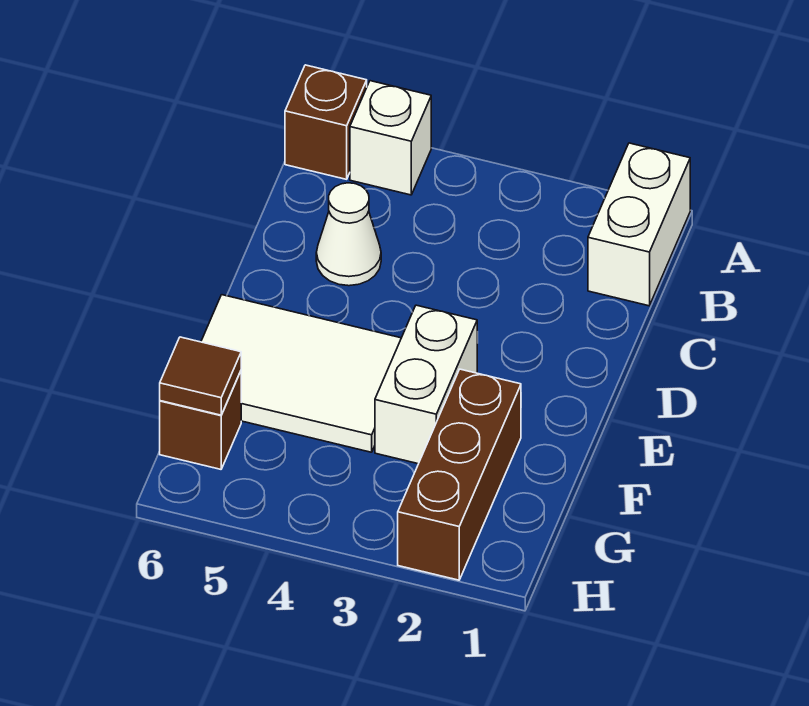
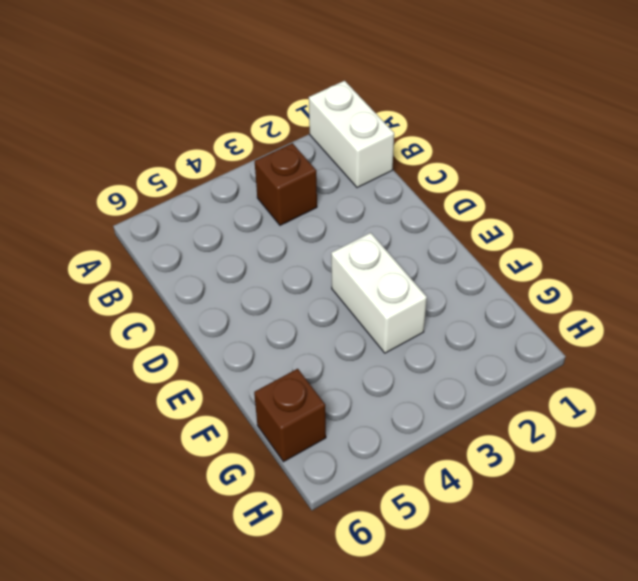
brown brick B3 level 1 -> brown brick A6 level 1
none -> white brick A5 level 1
none -> white cone C5 level 1

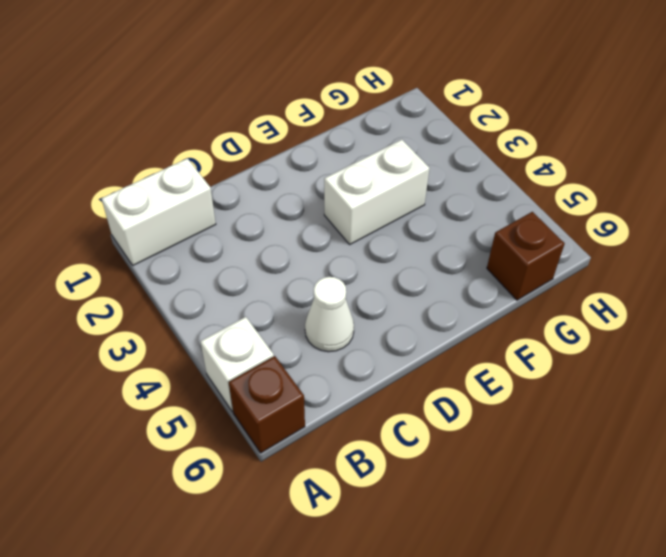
none -> white tile E4:F6 level 1
none -> brown brick F2:H2 level 1

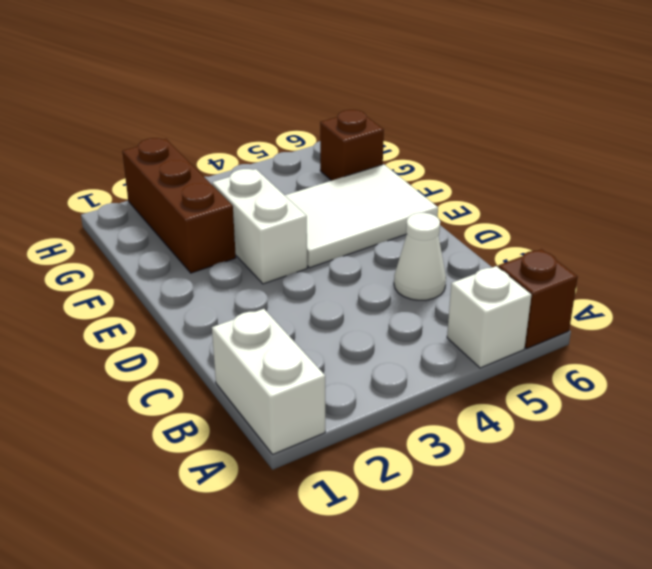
none -> brown tile G6 level 2

